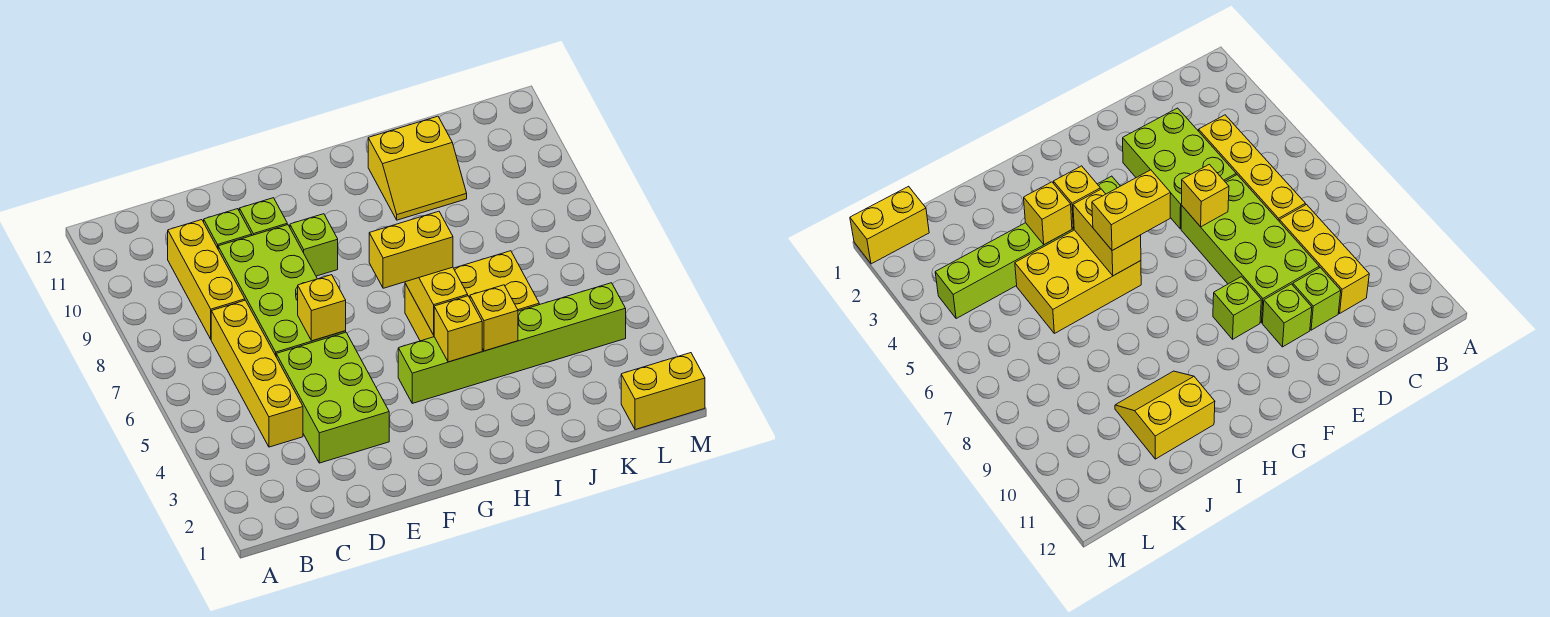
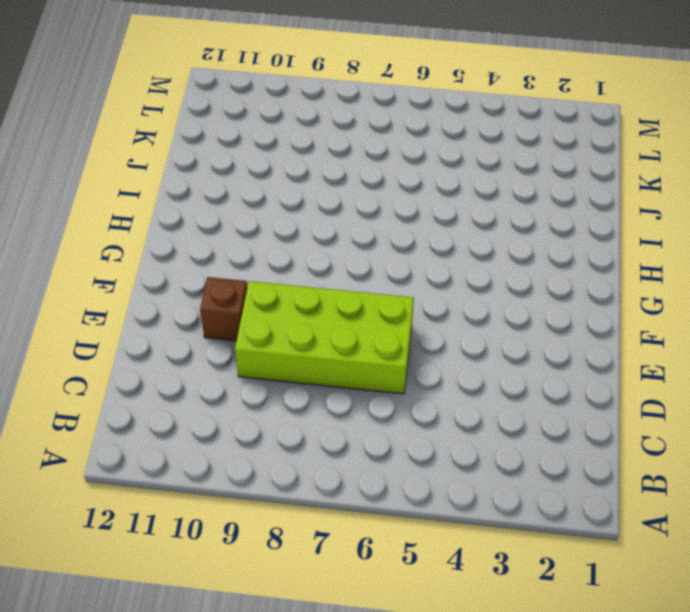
brown brick E10 level 1 -> lime brick E10 level 1
none -> yellow brick C4:C7 level 1
none -> yellow brick C8:C10 level 1
none -> lime brick D3:E5 level 1

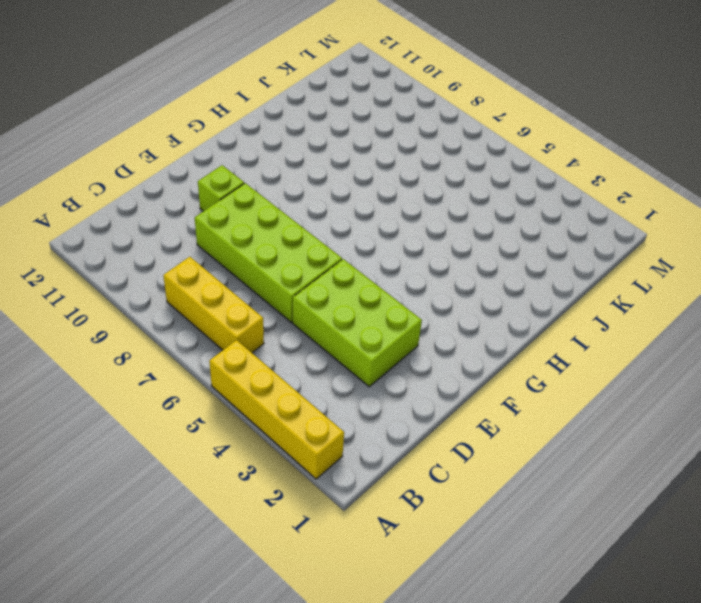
yellow brick A2:A5 level 1 -> yellow brick C4:C7 level 1
yellow brick B6:B8 level 1 -> yellow brick C8:C10 level 1
none -> lime brick D10 level 1
none -> lime brick F9 level 1
none -> lime brick G4:L4 level 1

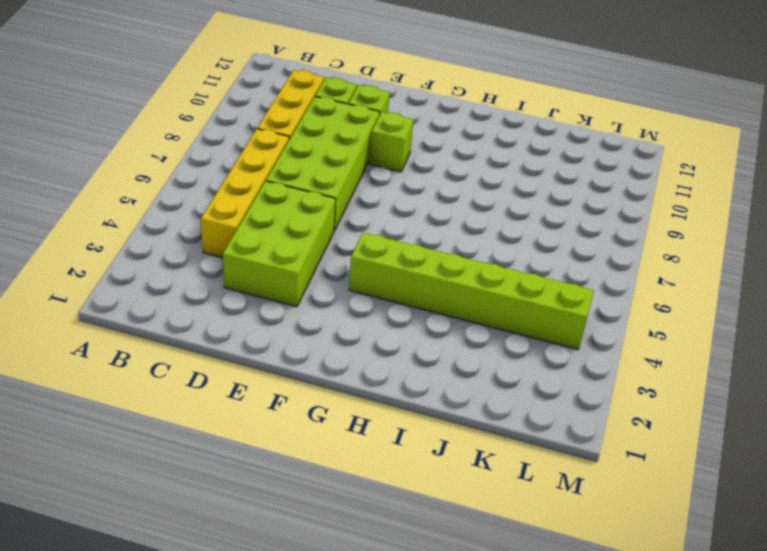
none -> yellow brick H5:J6 level 1
none -> yellow slope I10:J11 level 1 top 11
none -> yellow brick L1:M1 level 1

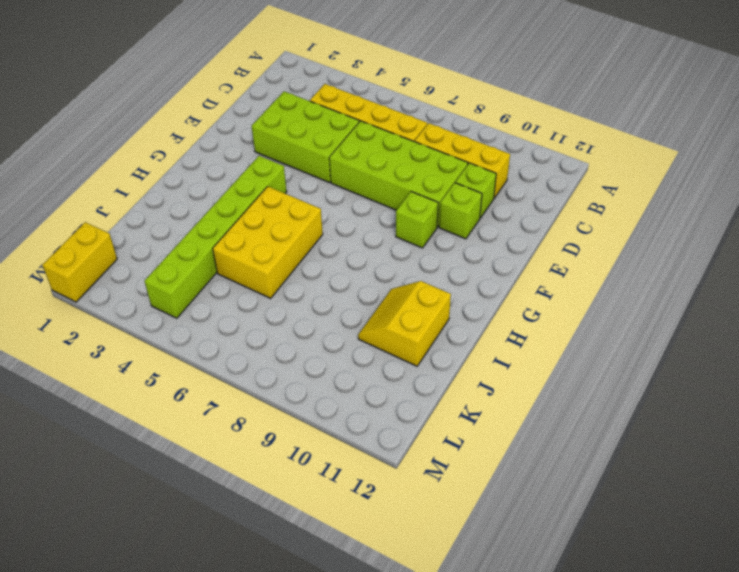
none -> yellow brick E6 level 2
none -> yellow brick H4 level 2
none -> yellow brick H5:H6 level 2

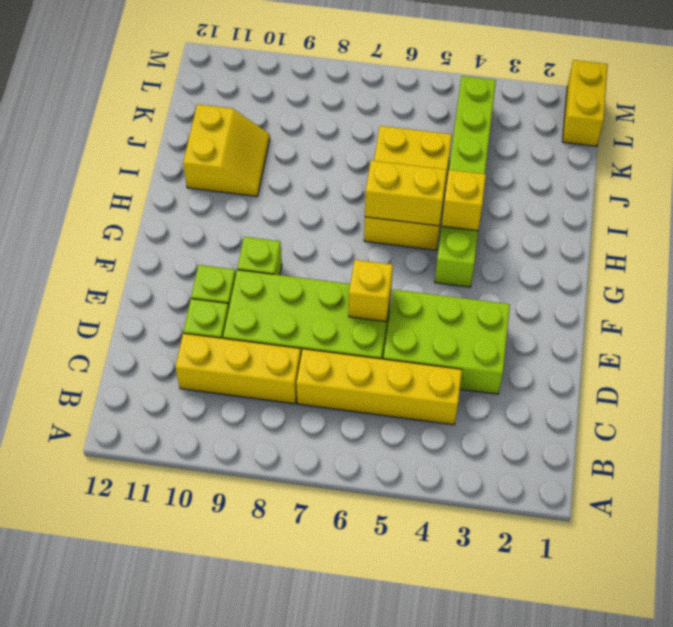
none -> yellow brick I4 level 2
none -> yellow brick G6:H6 level 3

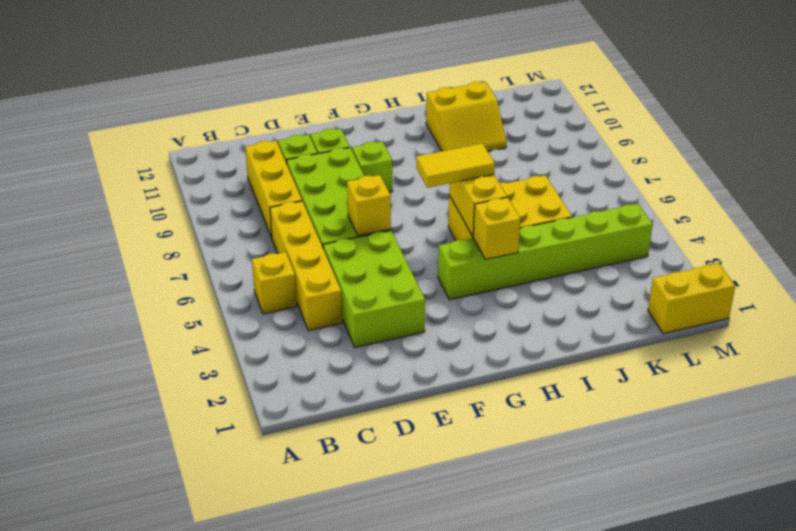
yellow brick B5 level 1 -> yellow brick I4 level 2
yellow tile G6:H6 level 3 -> yellow brick G6:H6 level 3

